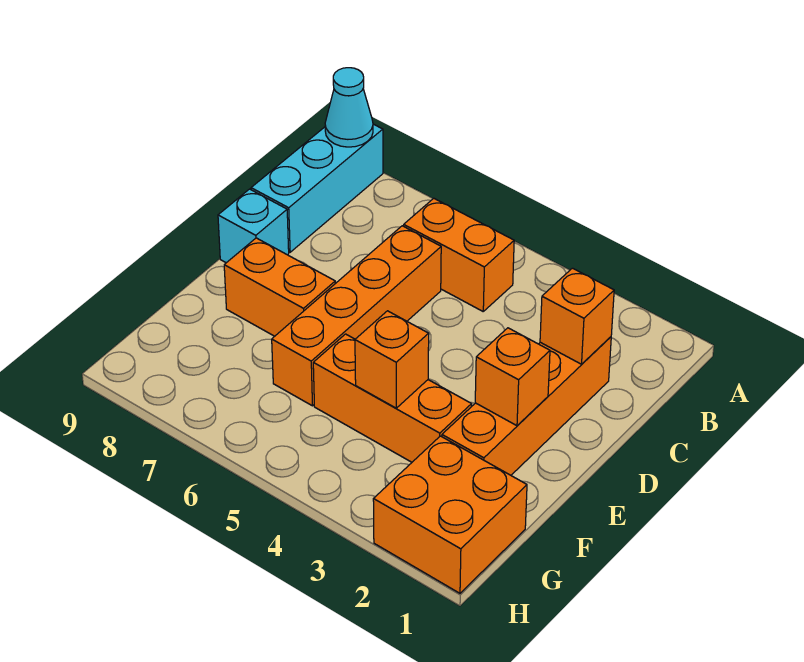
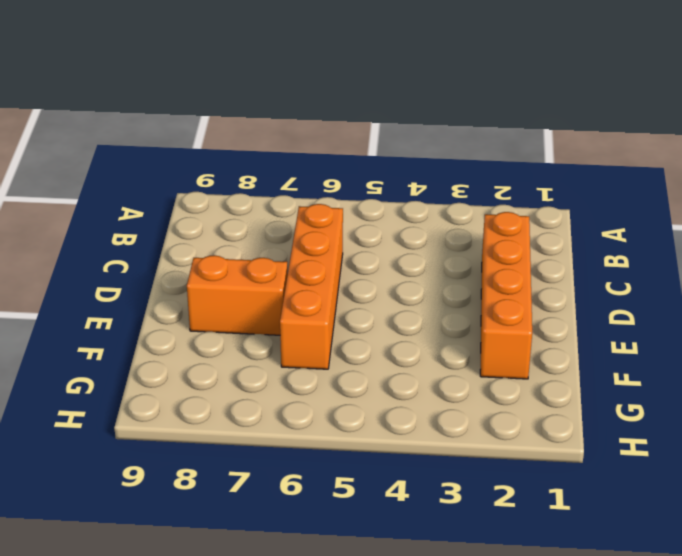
none -> cyan brick A9:C9 level 1
none -> orange brick B5:B6 level 1
none -> cyan brick D9 level 1

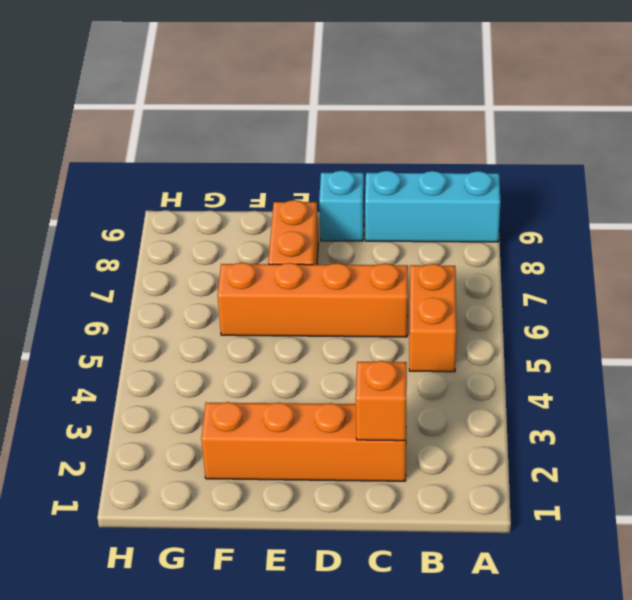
none -> orange brick F3:F5 level 1
none -> orange brick G1:H2 level 1
none -> cyan cone A9 level 2

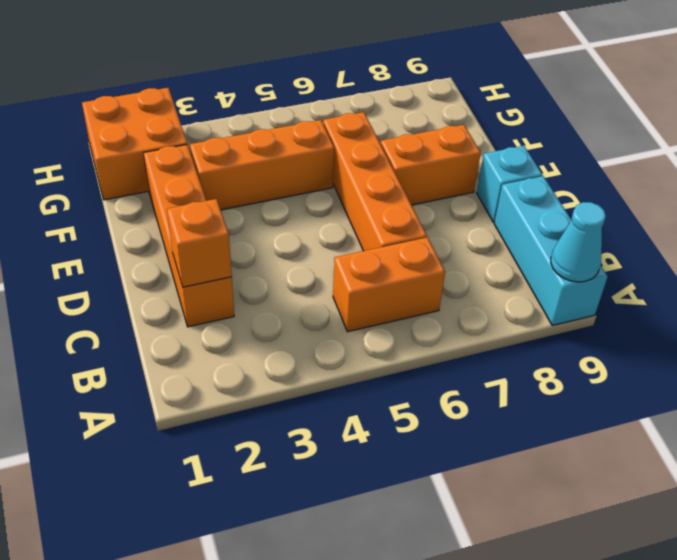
none -> orange brick E2 level 2
none -> orange brick F4 level 2

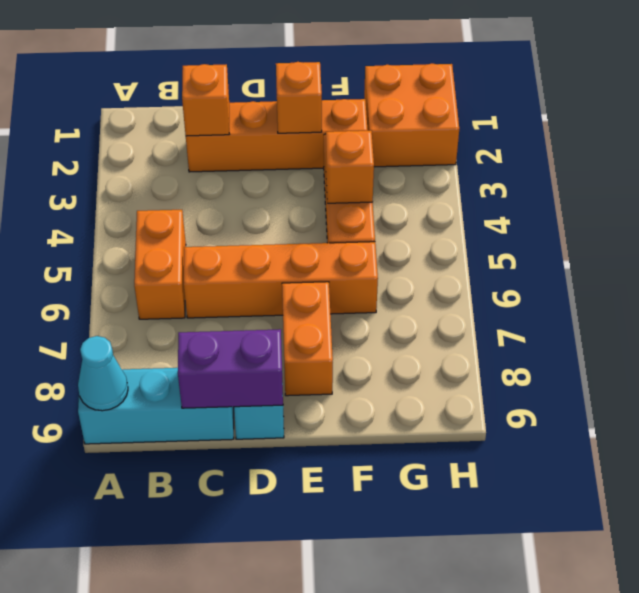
purple brick C9:D9 level 2 -> none

